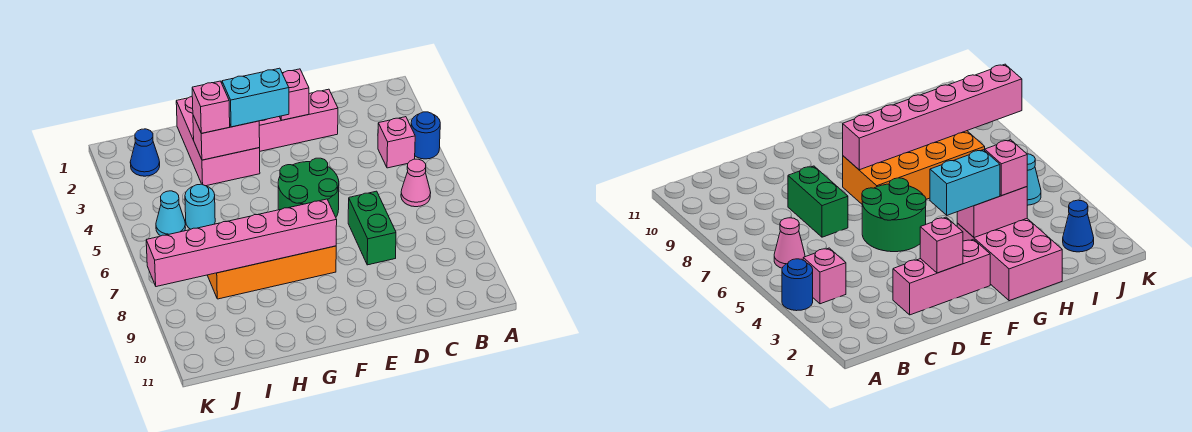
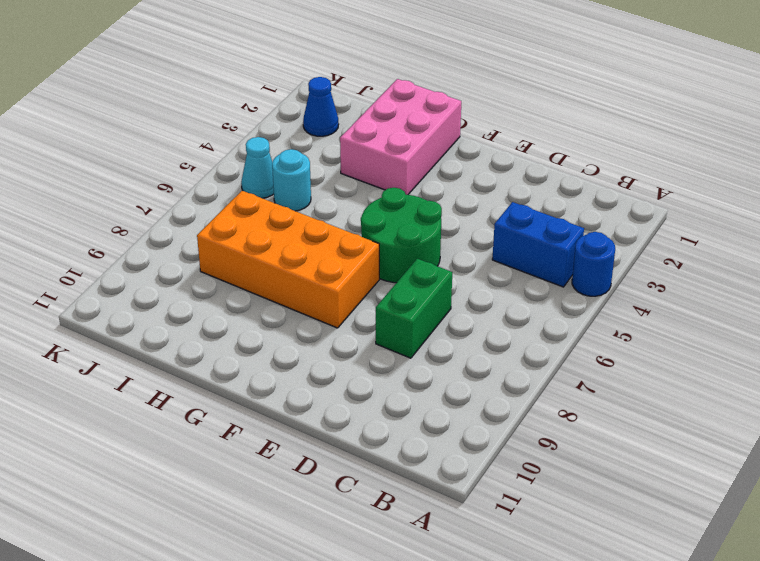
blue brick B4:C4 level 1 -> pink brick B4 level 1
none -> pink cone B6 level 1
none -> pink brick D2:F2 level 1
none -> pink brick E2 level 2

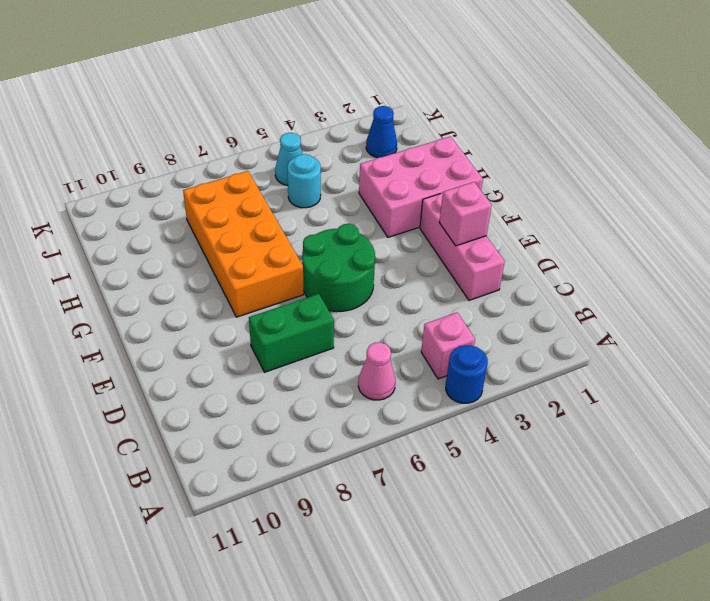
none -> pink brick F8:K8 level 2
none -> pink brick G3:H3 level 2
none -> cyan brick F3:G3 level 3

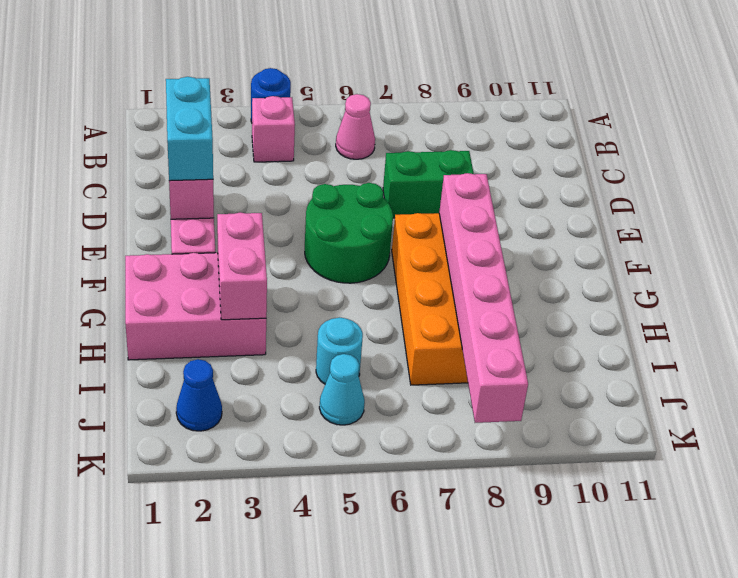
cyan brick D2:E2 level 3 -> cyan brick F3:G3 level 3
none -> pink brick H3 level 3

